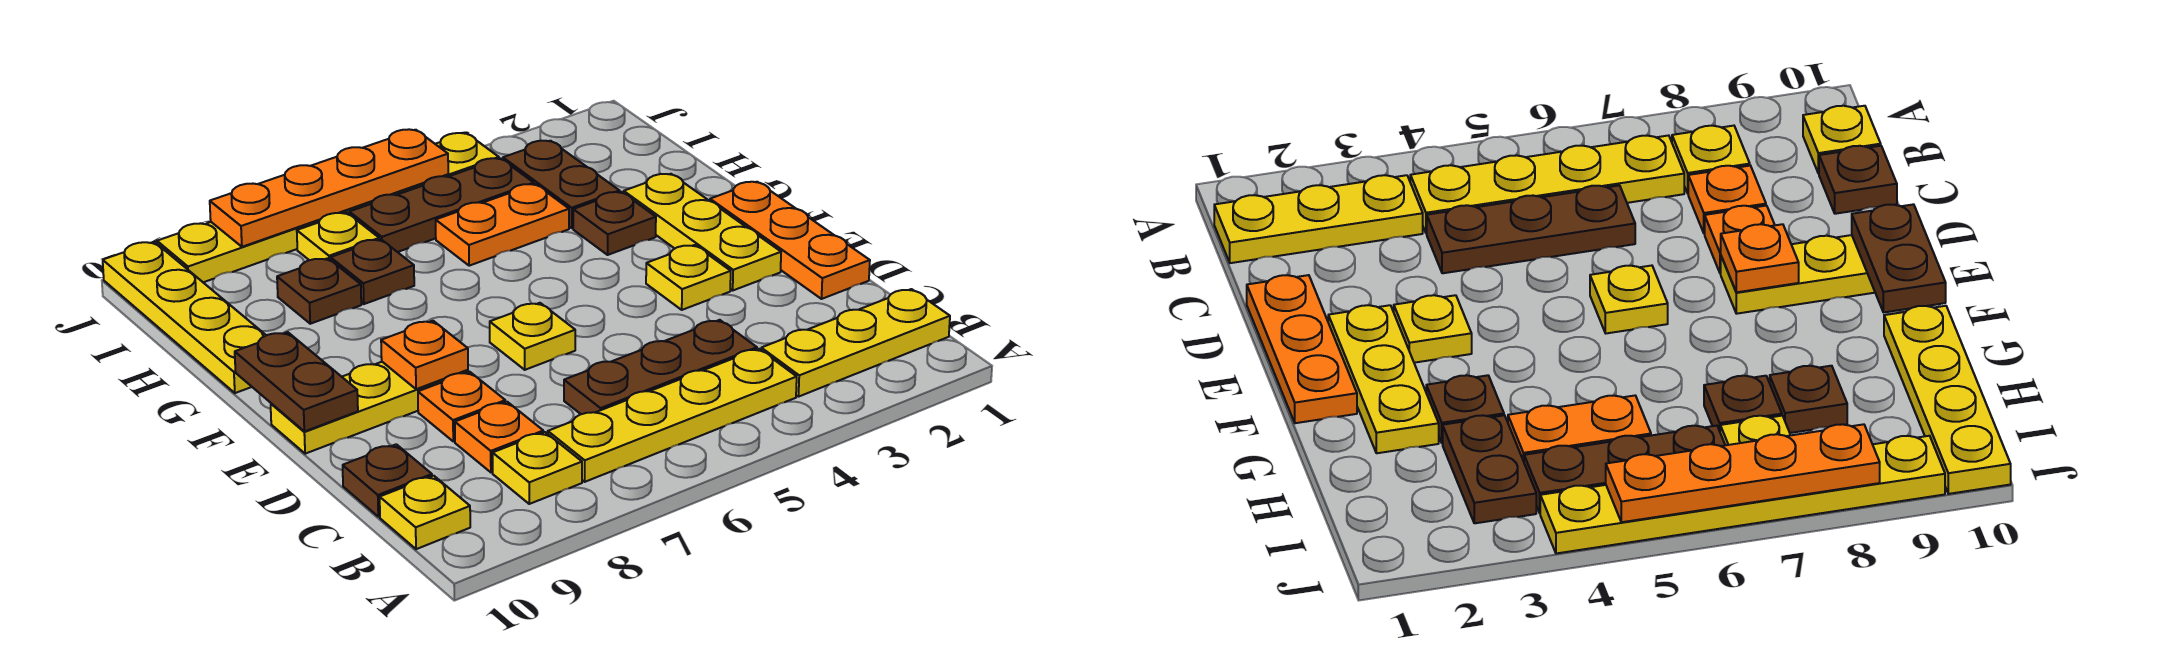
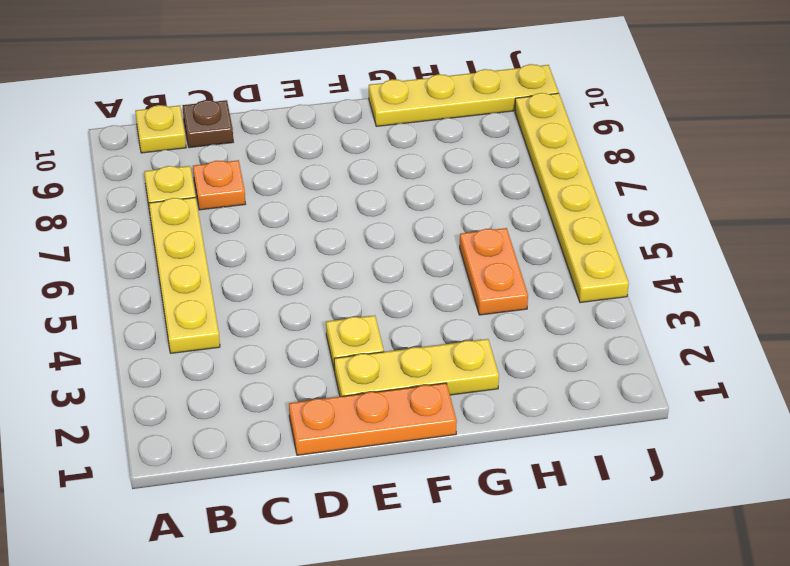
none -> yellow plate B1:B3 level 1
none -> brown plate C4:C6 level 1
none -> orange plate D8 level 1

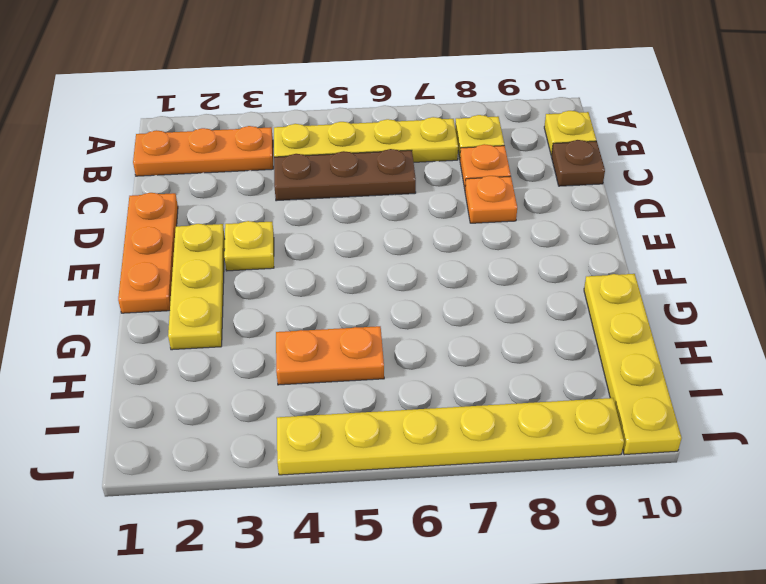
orange plate B1:B3 level 1 -> yellow plate B1:B3 level 1
none -> yellow plate E6 level 1
none -> yellow plate E8:E10 level 1
none -> brown plate G3 level 1

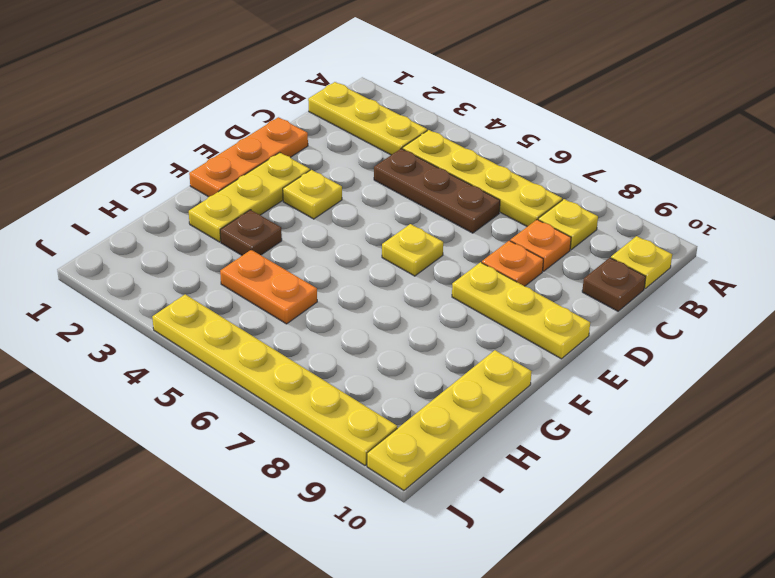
none -> brown plate H3:I3 level 1
none -> brown plate H7 level 1
none -> brown plate H8 level 1

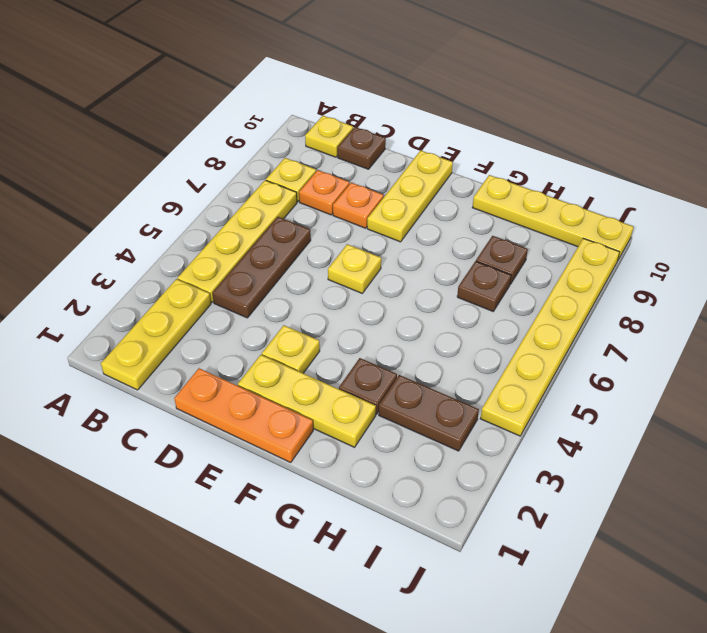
none -> orange plate H4:H5 level 1
none -> brown plate I4:I6 level 1
none -> yellow plate I7 level 1

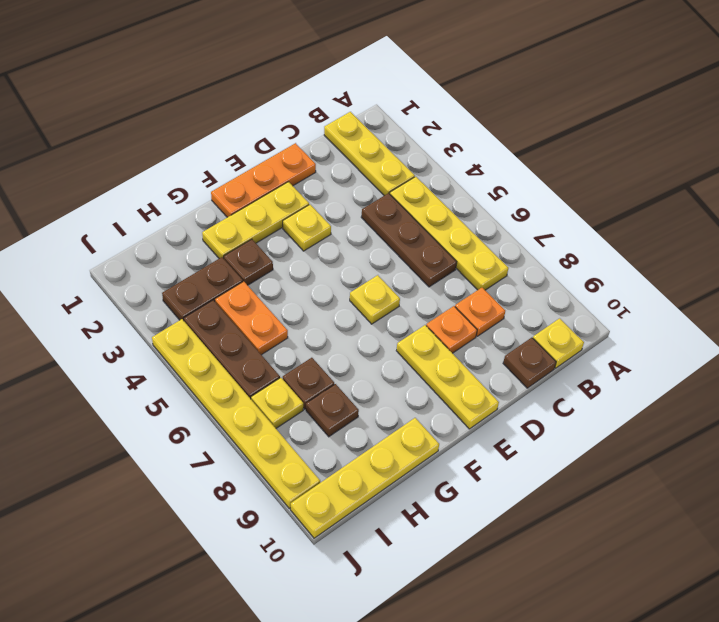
none -> yellow plate B8 level 1
none -> orange plate E8 level 2
none -> brown plate E10:F10 level 2

